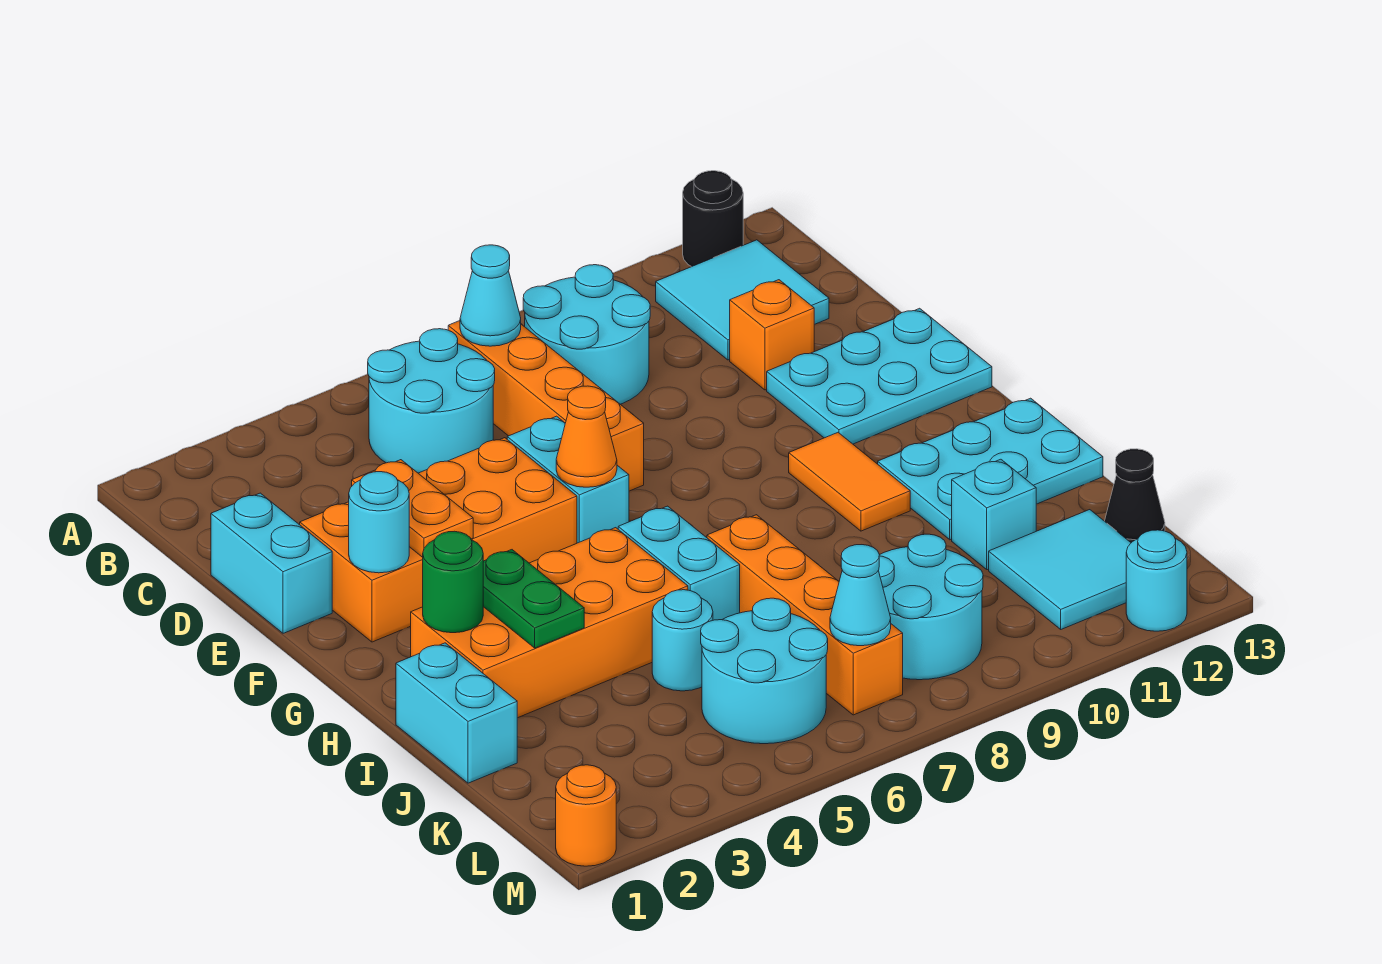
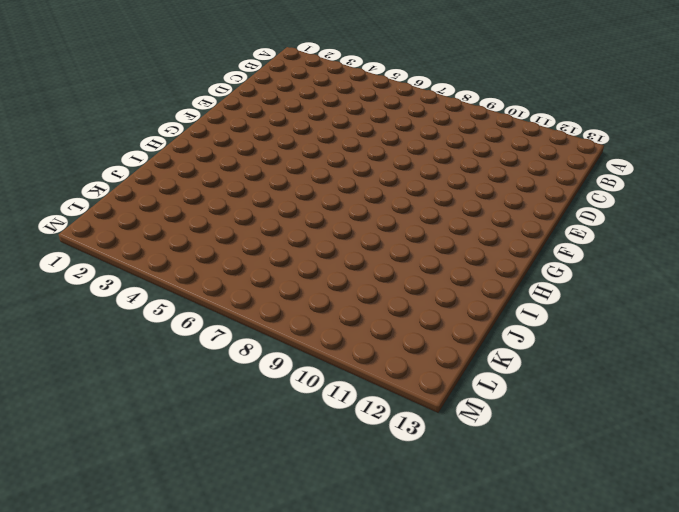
none -> black round brick A12 level 1
none -> cyan round brick B5:C6 level 1
none -> orange brick B7:E7 level 1
none -> cyan round brick B8:C9 level 1

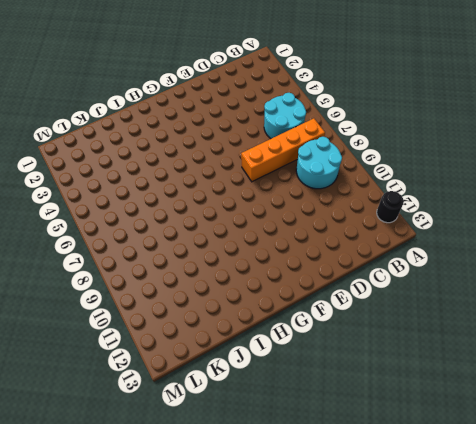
none -> cyan tile B11:C12 level 1
none -> cyan brick D1:E1 level 1
none -> orange brick D11 level 1
none -> orange brick E2:F5 level 1

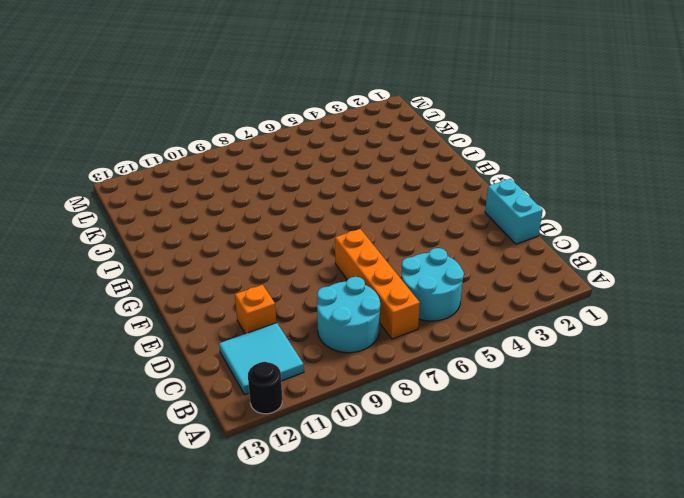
none -> orange brick E2:F5 level 1
none -> cyan brick E6:F6 level 1
none -> cyan plate E11:F13 level 1
none -> orange tile G10:H10 level 1

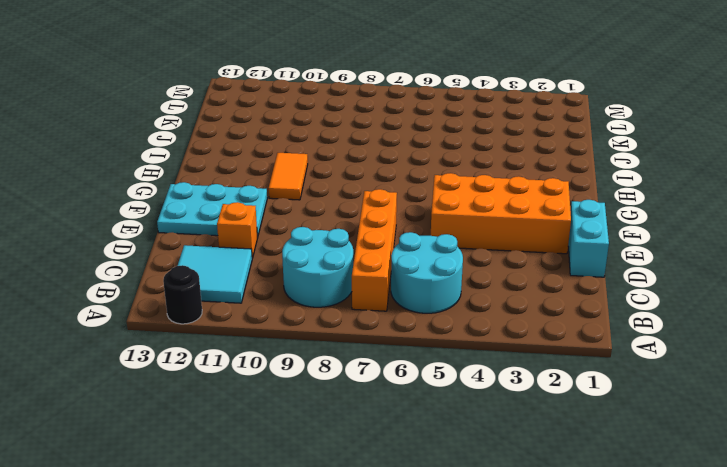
none -> cyan brick E6:F6 level 1
none -> orange brick H2:I5 level 1
none -> cyan brick H6:I6 level 1
none -> cyan plate H11:I13 level 1

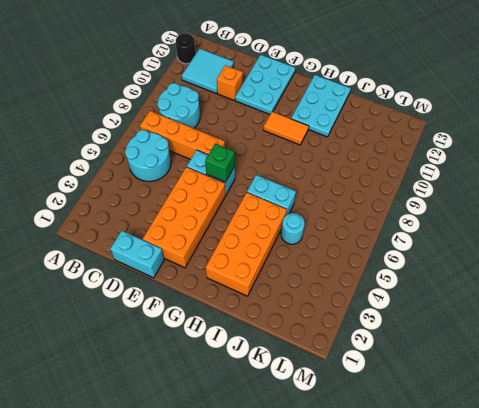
green brick F6 level 2 -> orange cone F6 level 2
none -> cyan brick I1:J1 level 1
none -> orange brick I7:L7 level 1
none -> cyan brick J11 level 1
none -> cyan round brick K5:L6 level 1

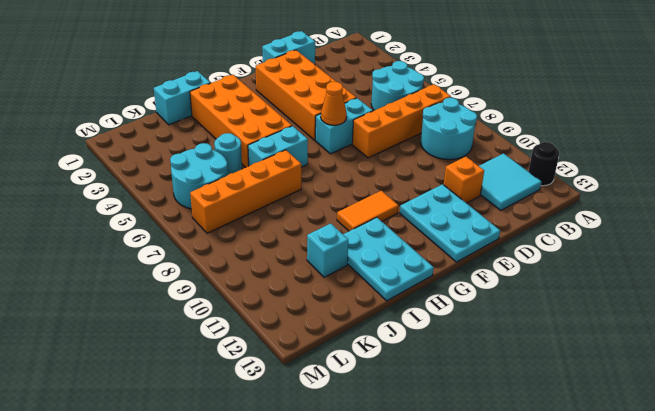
none -> cyan round brick K8:L9 level 1
none -> cyan tile K11:L12 level 1
none -> black cone K13 level 1
none -> orange round brick M1 level 1

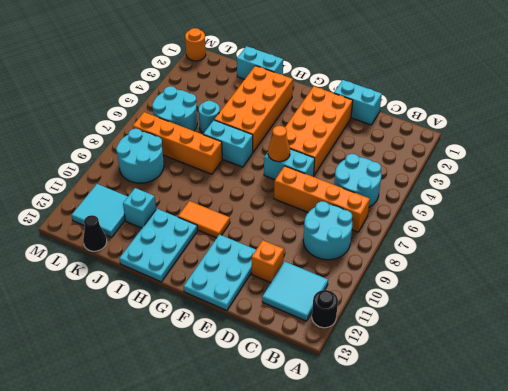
none -> cyan round brick M12 level 1
none -> cyan cone B7 level 2
none -> orange plate E3:F3 level 2
none -> cyan round brick F2 level 2

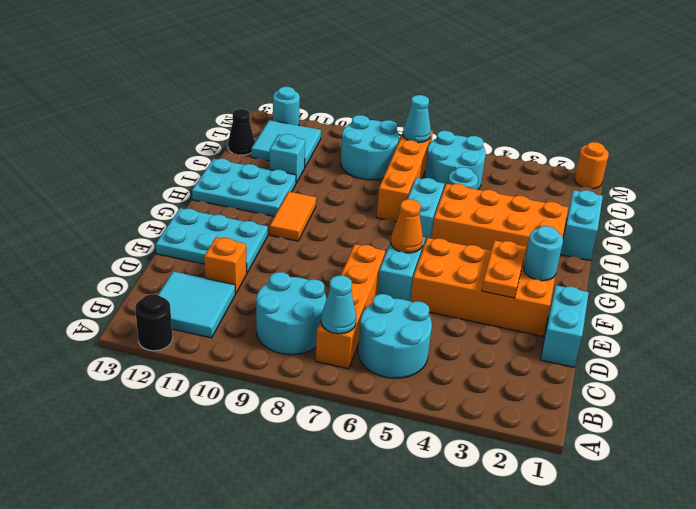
none -> green round brick H2 level 2
none -> green plate H3:I3 level 2

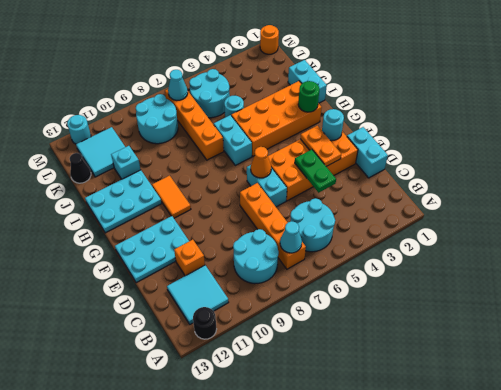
green plate D4:E4 level 2 -> green plate H3:I3 level 2

